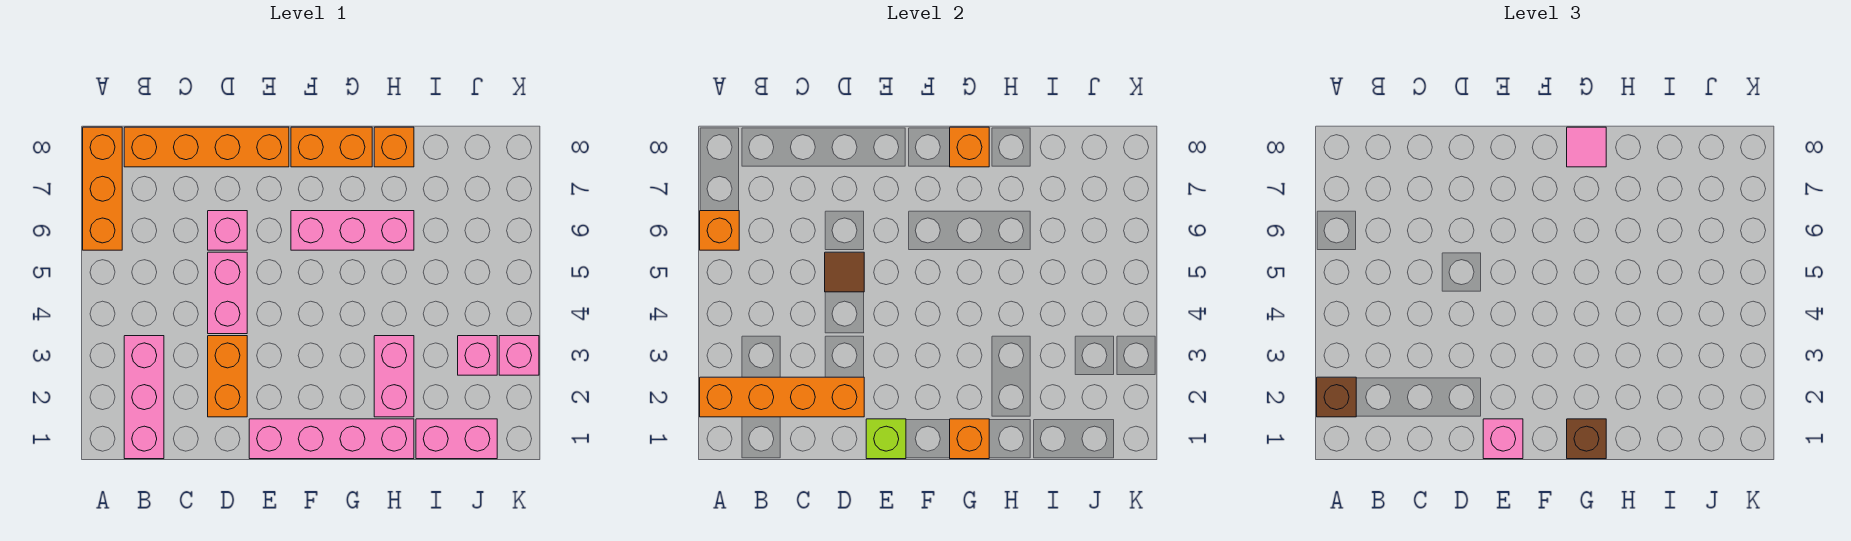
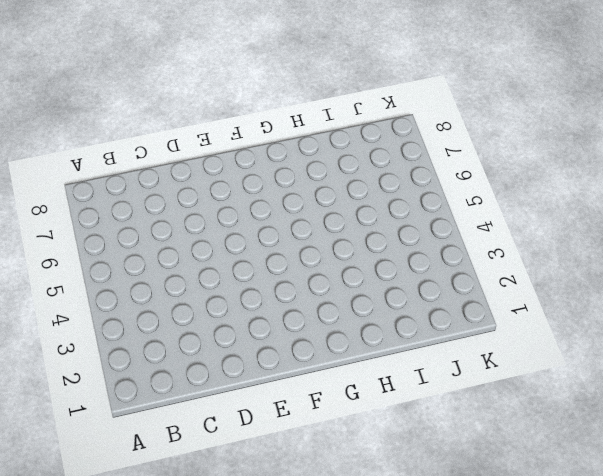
none -> orange brick A6:A8 level 1
none -> pink brick B1:B3 level 1
none -> orange brick B8:E8 level 1

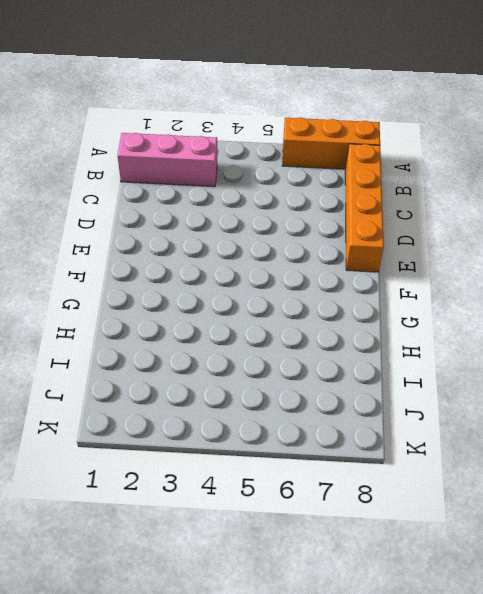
none -> orange brick D2:D3 level 1
none -> pink brick D4:D5 level 1
none -> pink brick D6 level 1

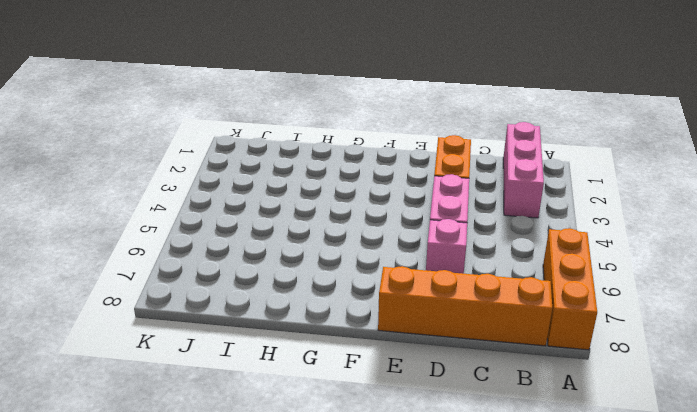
none -> pink brick E1:H1 level 1
none -> pink brick F6:H6 level 1
none -> orange brick F8:G8 level 1

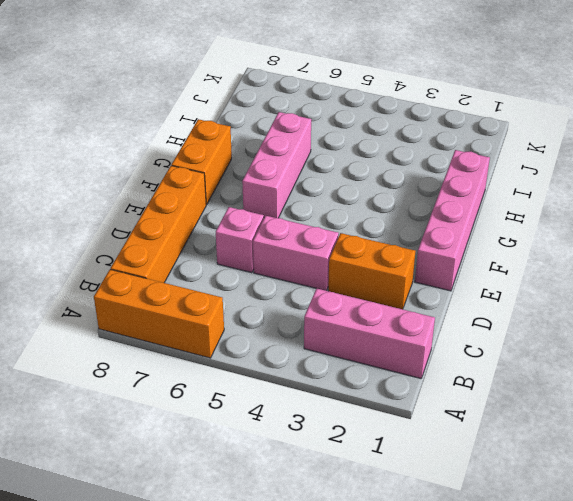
none -> pink brick H2:H3 level 1
none -> orange brick H8 level 1
none -> pink brick I1:J1 level 1

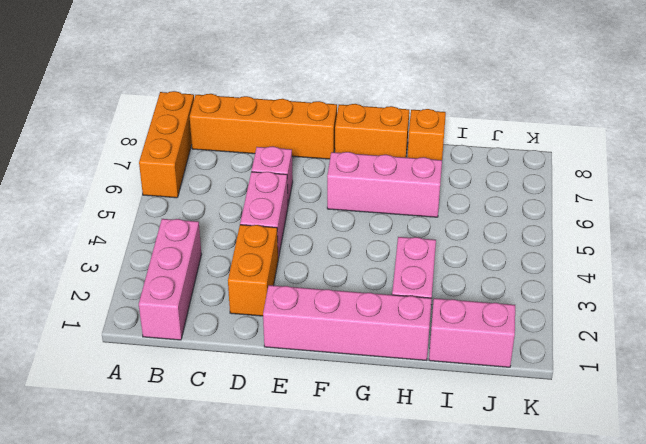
none -> pink brick J3 level 1
none -> pink brick K3 level 1
none -> orange brick A2:D2 level 2

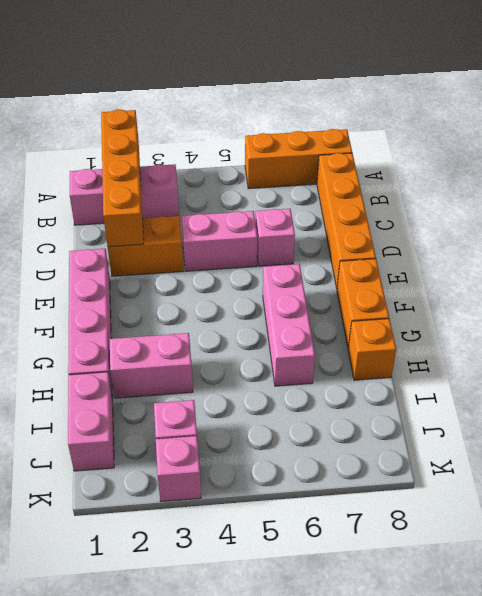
none -> orange brick A6 level 2
none -> brown tile D5 level 2
none -> lime brick E1 level 2

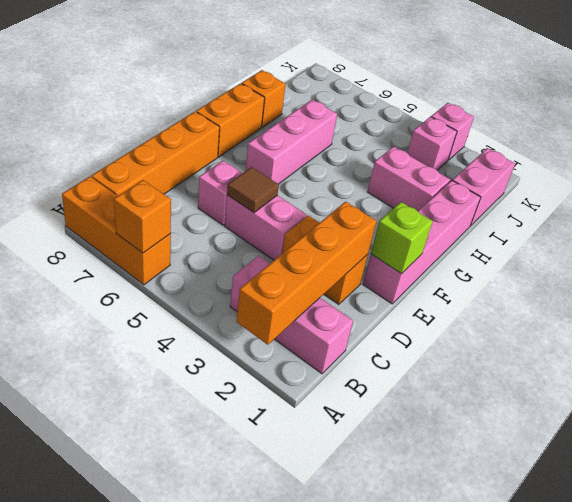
none -> orange brick G1 level 2
none -> orange brick G8 level 2
none -> brown brick A2 level 3

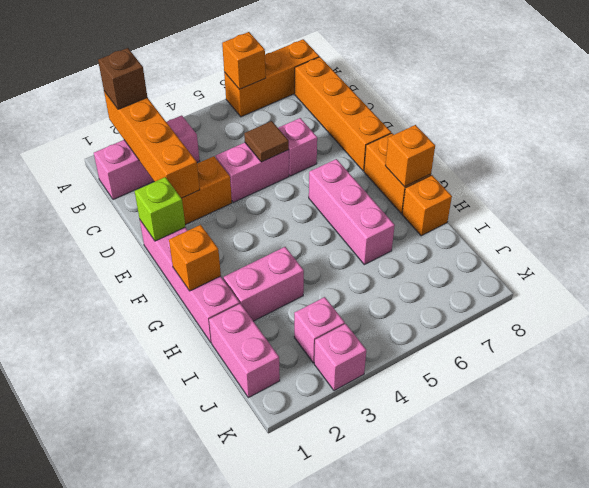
none -> pink brick E1 level 3
none -> brown brick G1 level 3
none -> pink tile G8 level 3

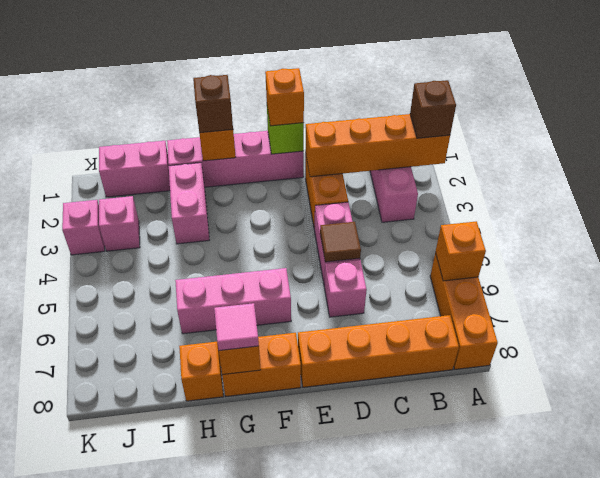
orange brick E1 level 3 -> pink brick E1 level 3

